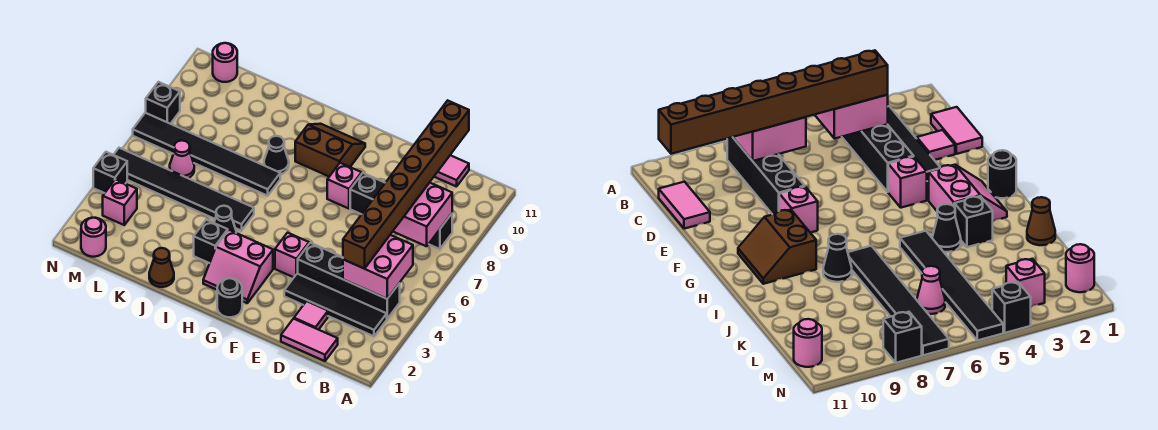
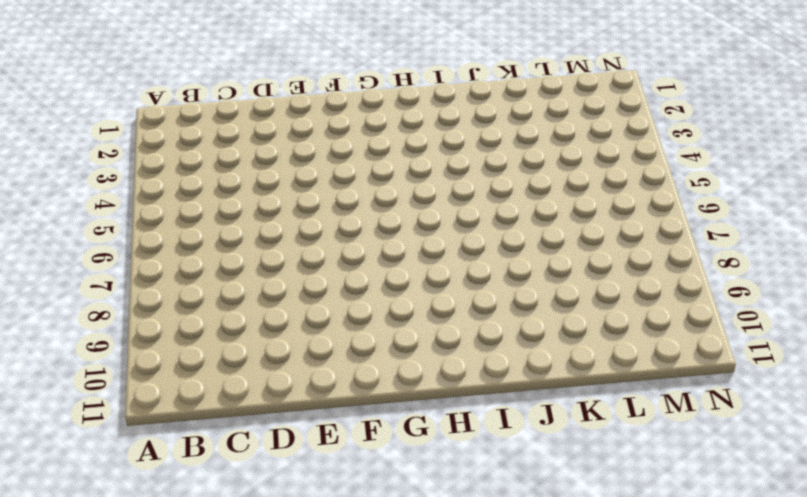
none -> black tile B3:E3 level 1
none -> black brick B4:E4 level 1
none -> black brick B8:E8 level 1

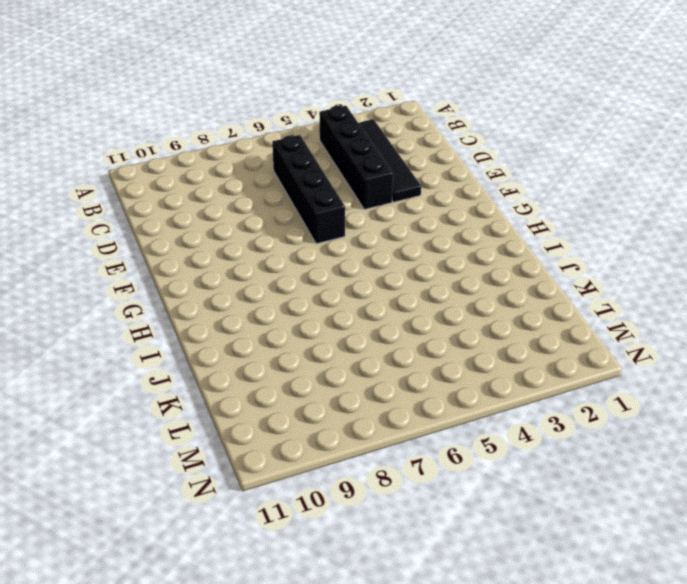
black brick C6:F6 level 1 -> black brick B8:E8 level 1
none -> pink tile C1:D1 level 1
none -> pink tile C11:D11 level 1
none -> pink tile D2 level 1

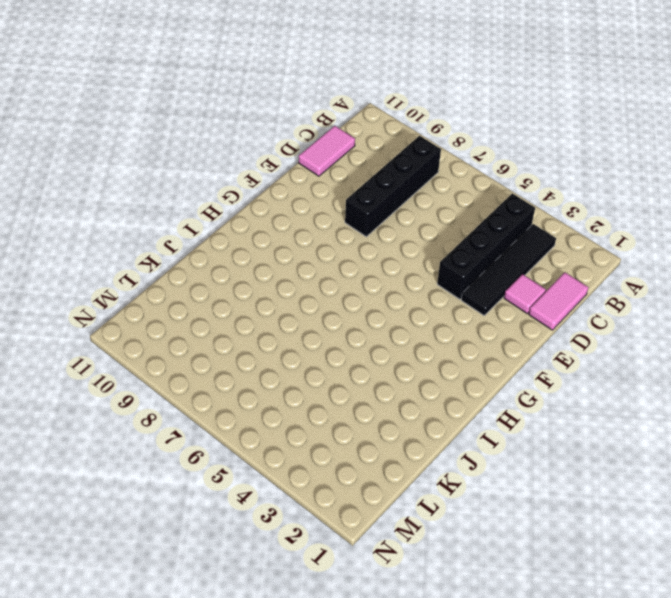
none -> pink brick F4 level 1
none -> pink brick F8 level 1
none -> black round brick G1 level 1

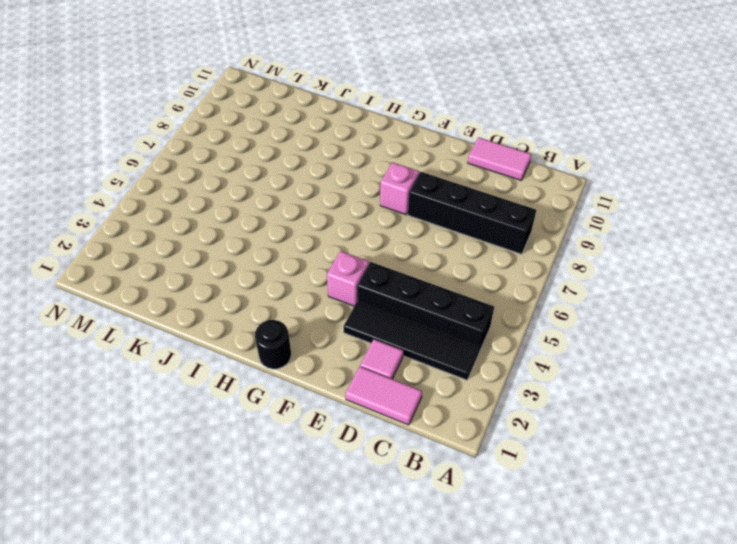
none -> pink slope G2:H3 level 1 top 3
none -> brown slope G9:H10 level 1 top 9
none -> black brick I3 level 1

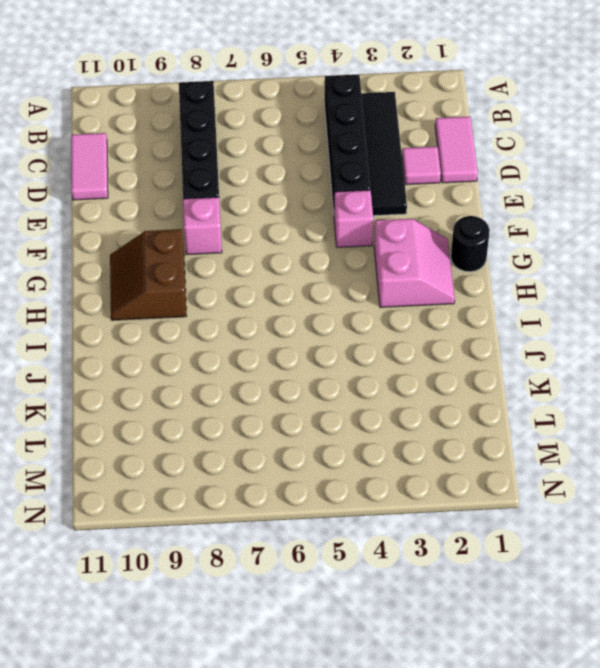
none -> black brick I3 level 1
none -> black cone I4 level 1
none -> black tile I5:N5 level 1

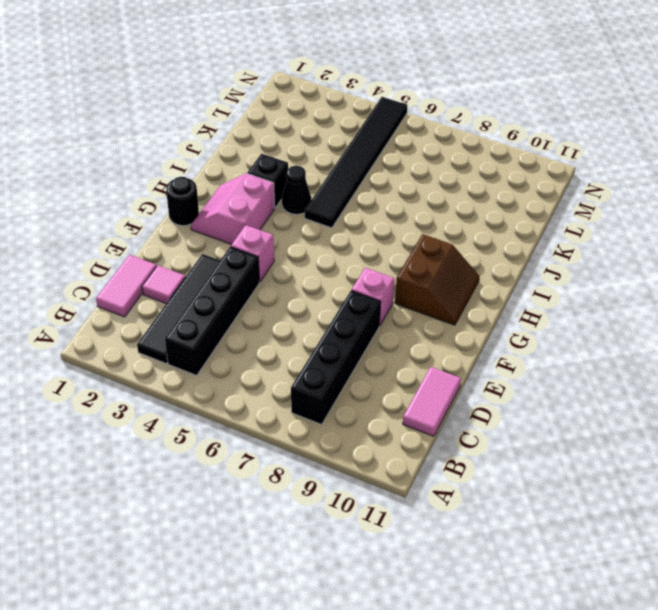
none -> black tile I7:N7 level 1
none -> black cone I8 level 1
none -> brown cone J1 level 1

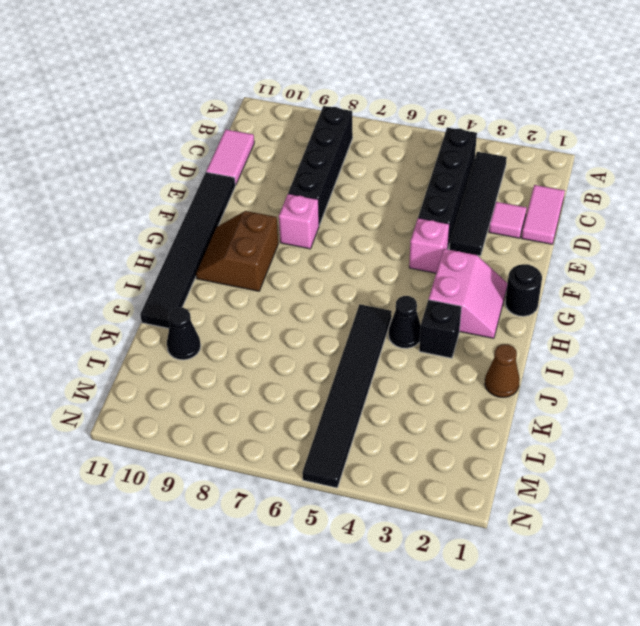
black tile E11:J11 level 1 -> black tile I7:N7 level 1
black cone K10 level 1 -> black cone I8 level 1
none -> pink cone L6 level 1
none -> pink round brick M1 level 1
none -> pink brick M3 level 1

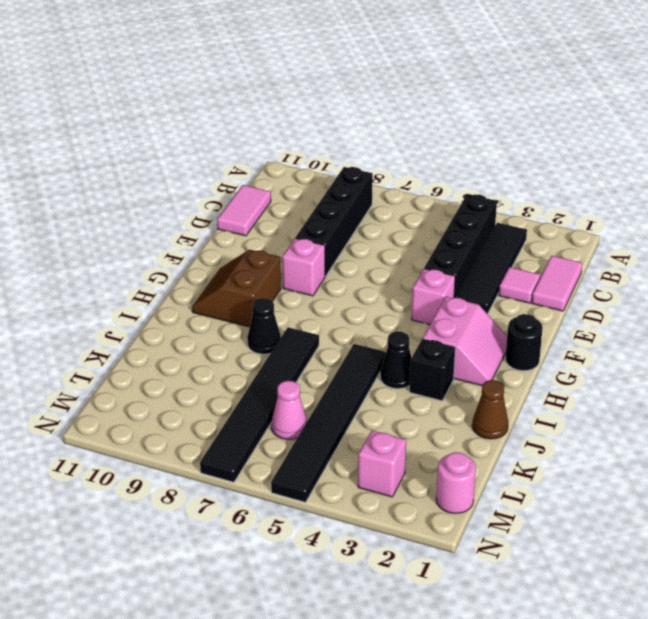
none -> pink round brick M11 level 1
none -> black brick N4 level 1
none -> black brick N8 level 1

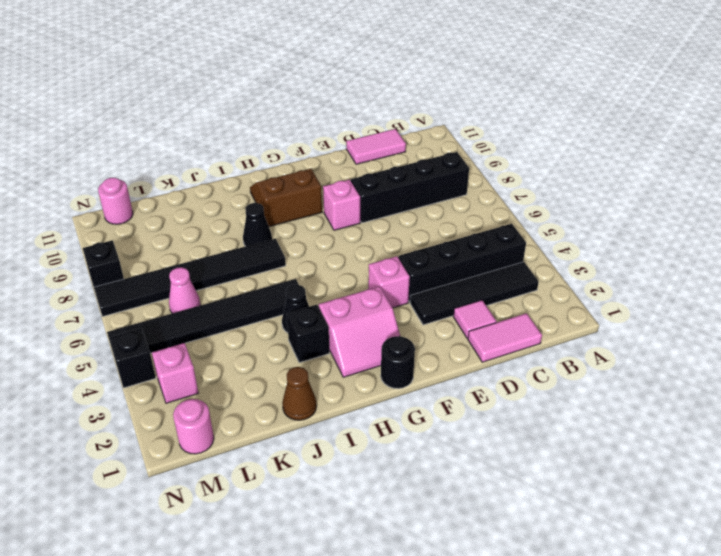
none -> pink brick B4:C5 level 2
none -> pink brick B7:C8 level 2
none -> brown brick C4:C11 level 3

